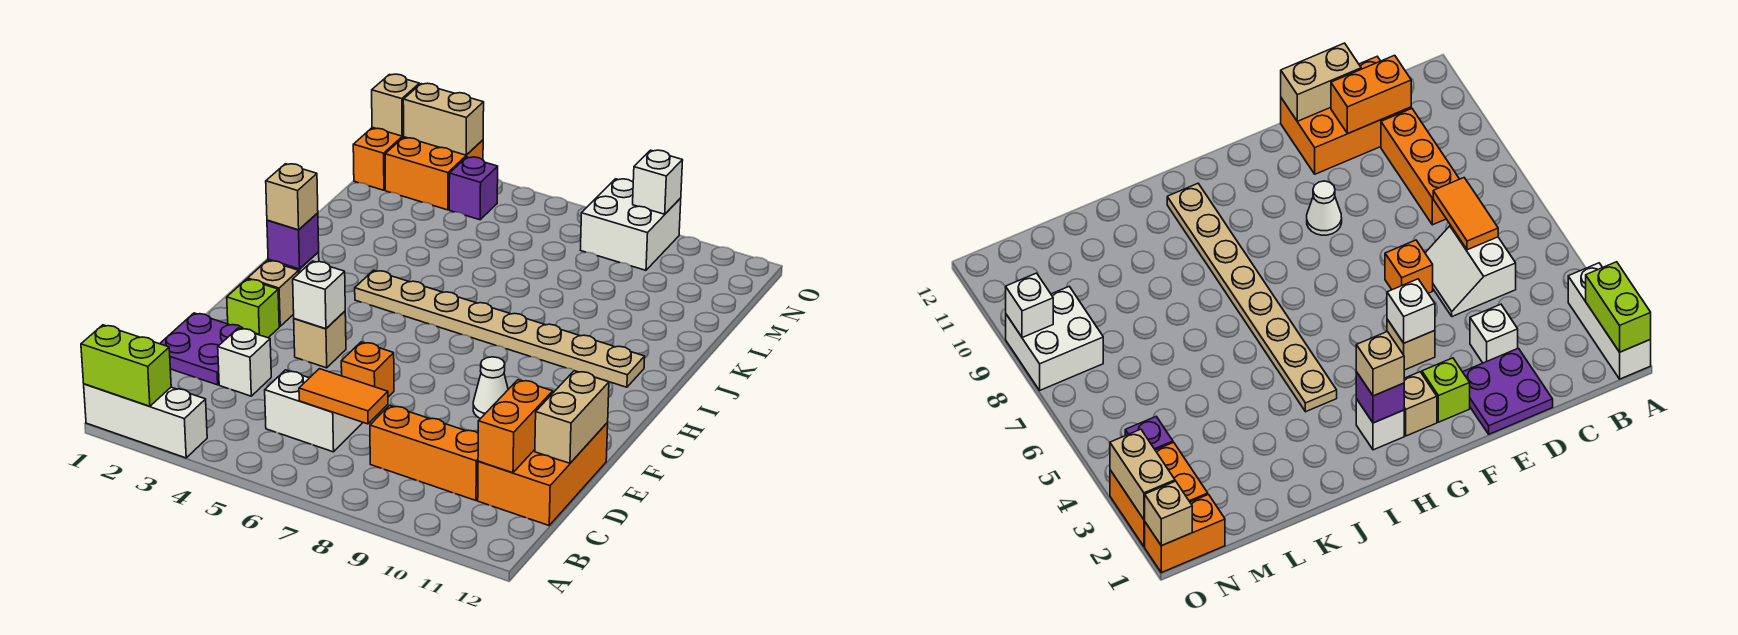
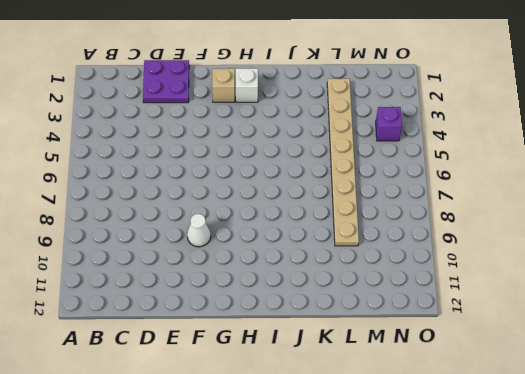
tan plate L2:L9 level 1 -> tan plate I4:I11 level 1
none -> white brick A1:A3 level 1
none -> white slope C5:D6 level 1 top C
none -> orange brick C8:C10 level 1

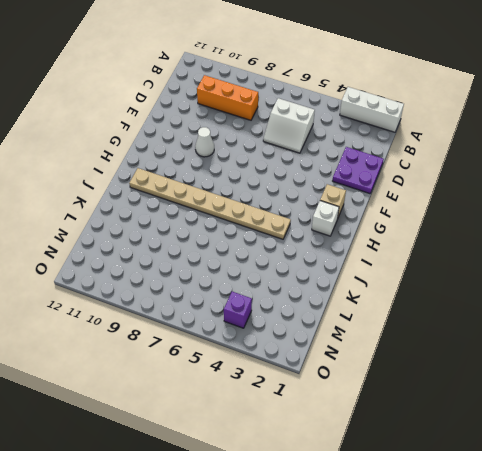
none -> orange brick C11:E12 level 1
none -> white brick D3 level 1
none -> orange brick E6 level 1

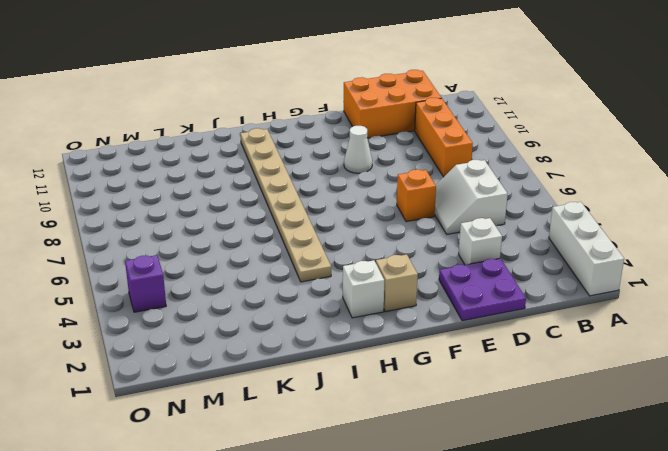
none -> lime brick F2 level 1
none -> tan brick F4 level 1
none -> orange brick N1:O1 level 1

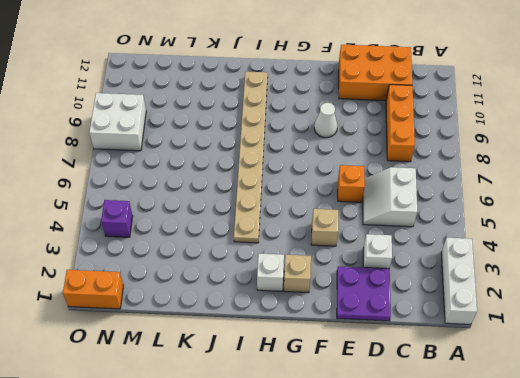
none -> lime brick F2 level 1
none -> orange brick N2:O3 level 1
none -> lime brick A1:A2 level 2

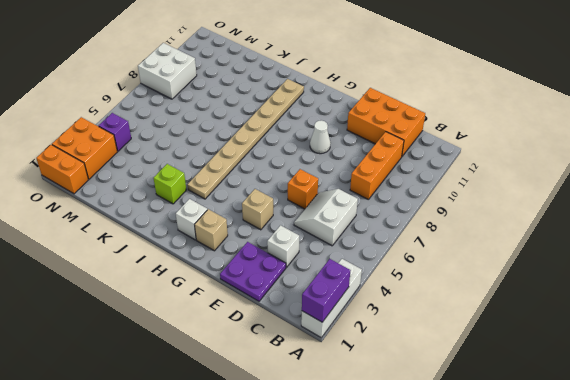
purple brick A1:A2 level 2 -> lime brick A1:A2 level 2
lime brick J3 level 1 -> lime brick F2 level 1
none -> orange tile C6:C7 level 2
none -> orange brick C11:D11 level 2
none -> tan brick D12:E12 level 2

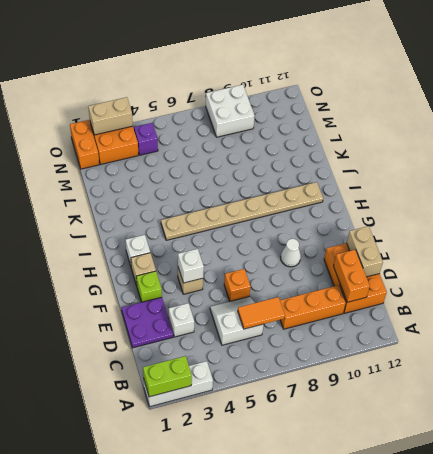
none -> purple brick H2 level 2
none -> tan brick O1 level 2
none -> white brick O9 level 2

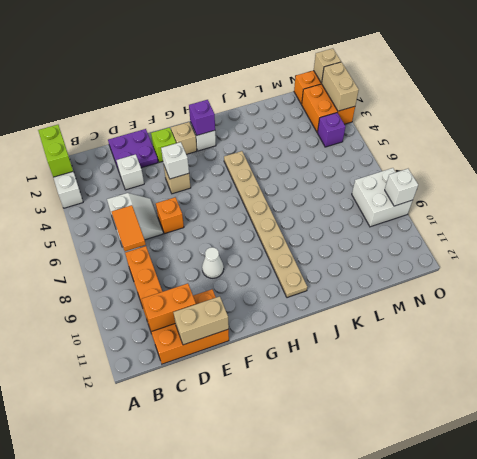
none -> tan brick H2 level 3

